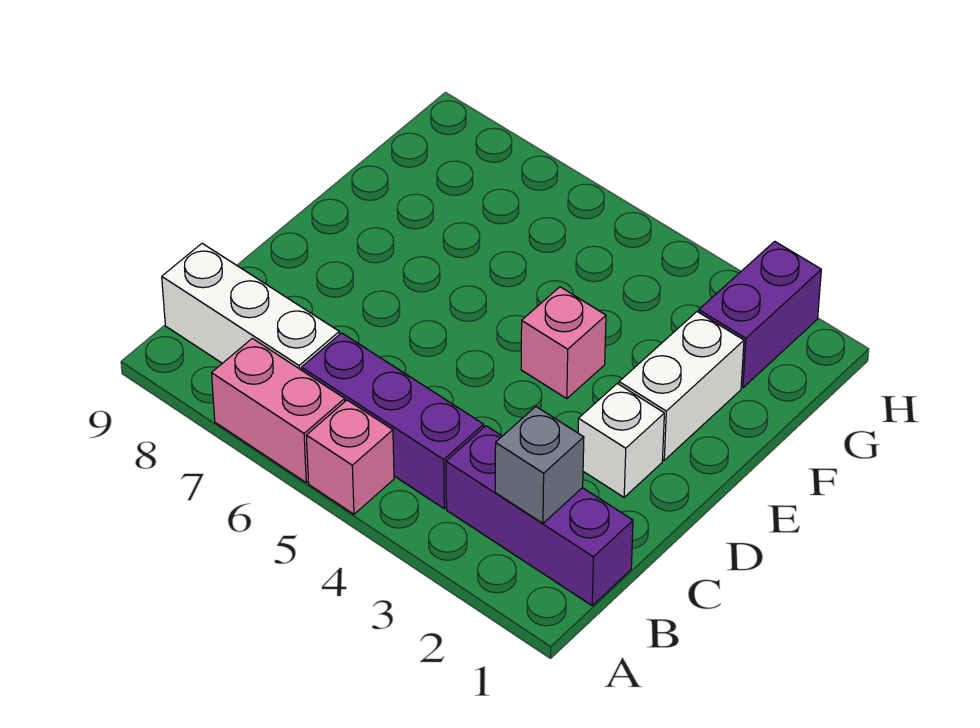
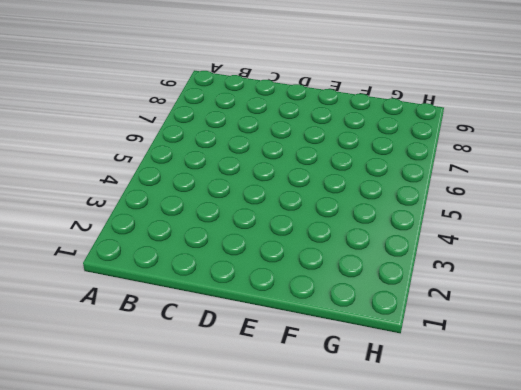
none -> pink brick A5 level 1
none -> pink brick A6:A7 level 1

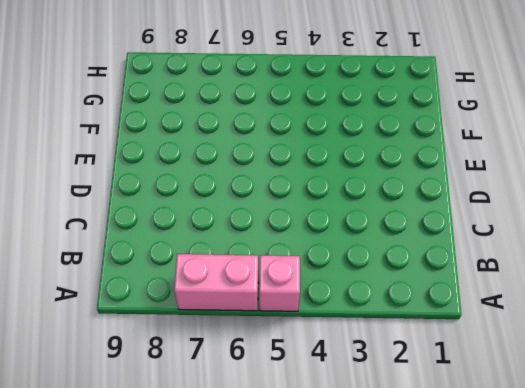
none -> purple brick B1:B3 level 1
none -> purple brick B4:B6 level 1

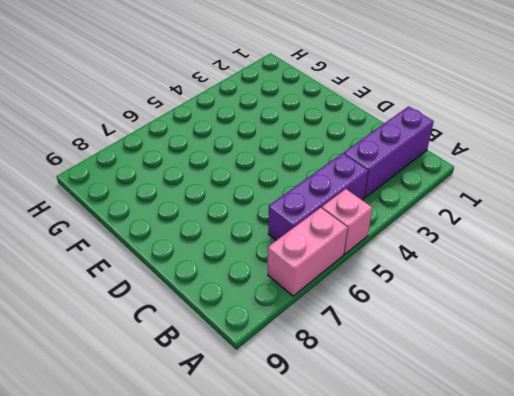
none -> white brick B7:B9 level 1
none -> white brick D2 level 1

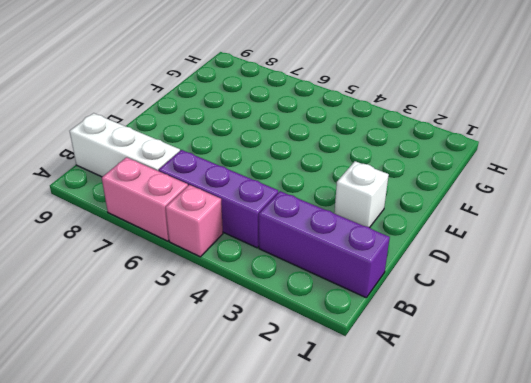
none -> white brick E2:F2 level 1
none -> pink brick E4 level 1

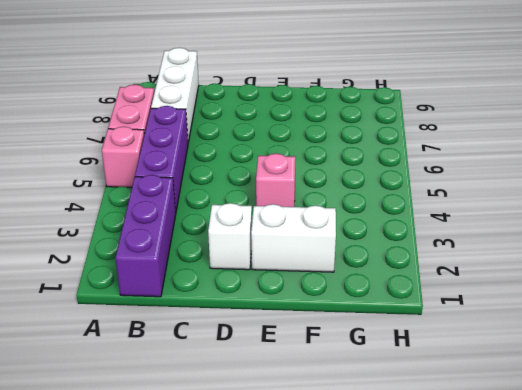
none -> purple brick G2:H2 level 1
none -> grey brick B2 level 2

